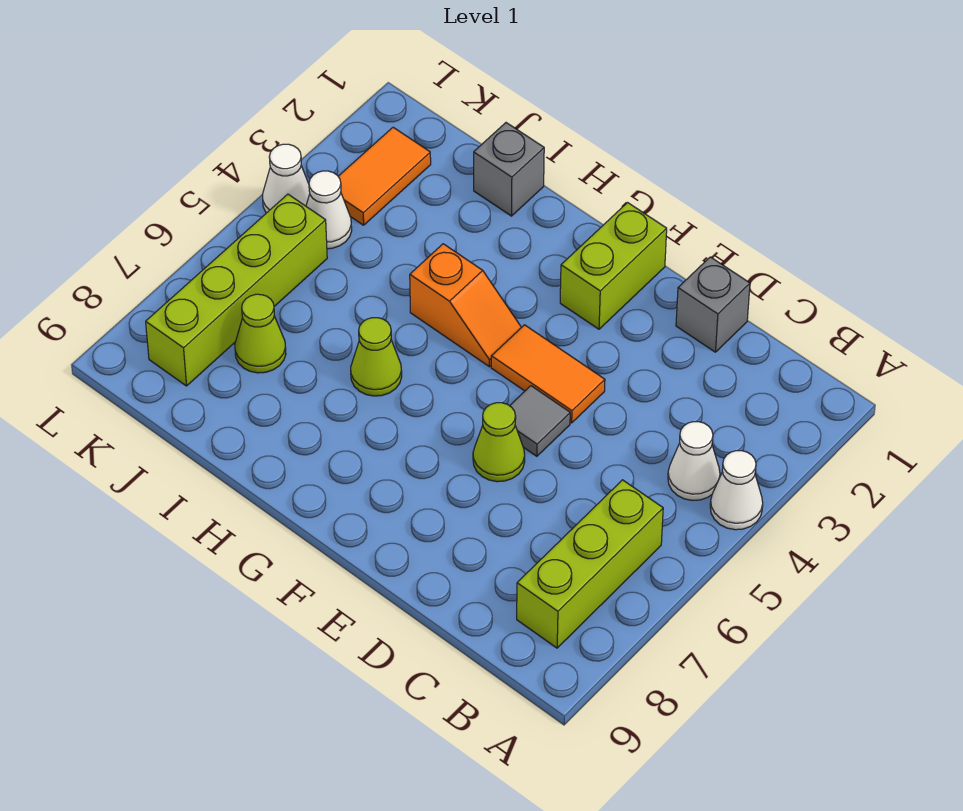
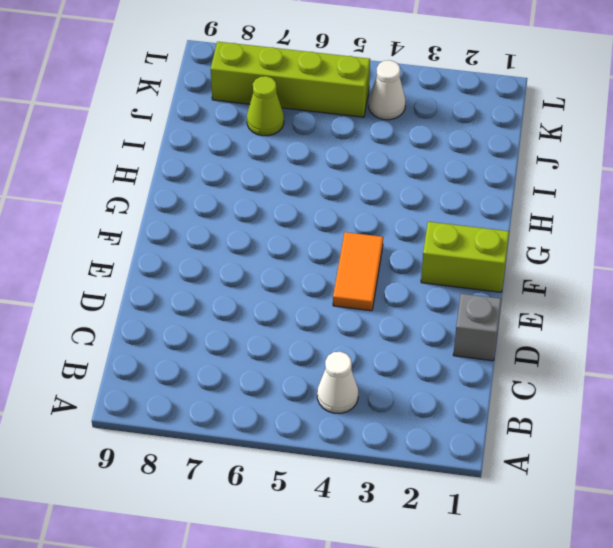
none -> white cone A4 level 1
none -> lime brick B6:B8 level 1
none -> grey tile E5 level 1

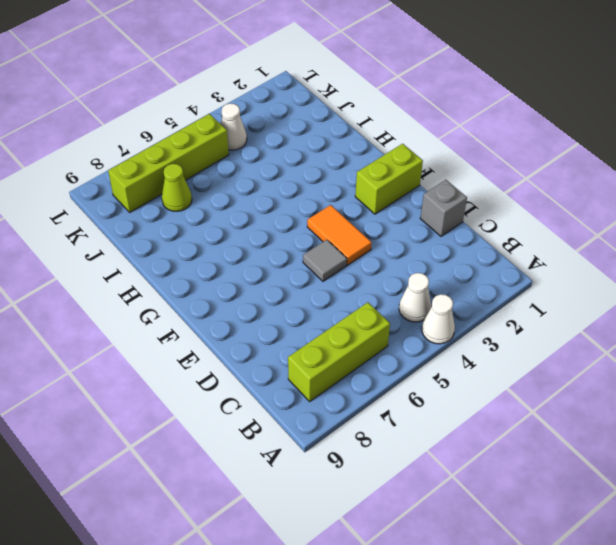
none -> lime cone E6 level 1
none -> orange slope G4:H4 level 1 top H
none -> lime cone H6 level 1

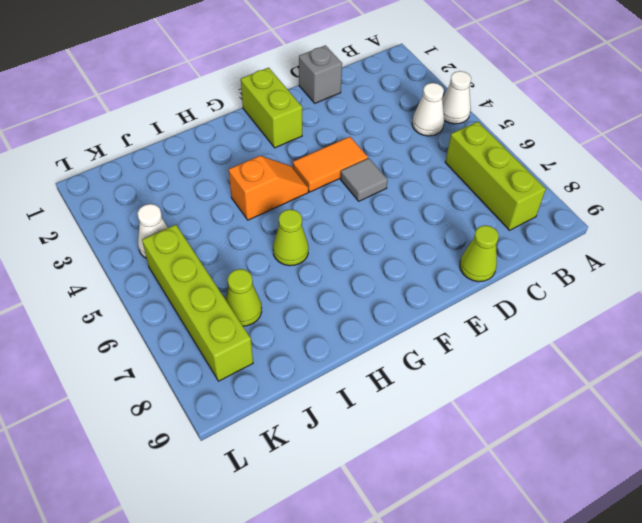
lime cone D9 level 1 -> lime cone E6 level 1
none -> grey brick I1 level 1
none -> orange tile K2:K3 level 1
none -> white cone L4 level 1

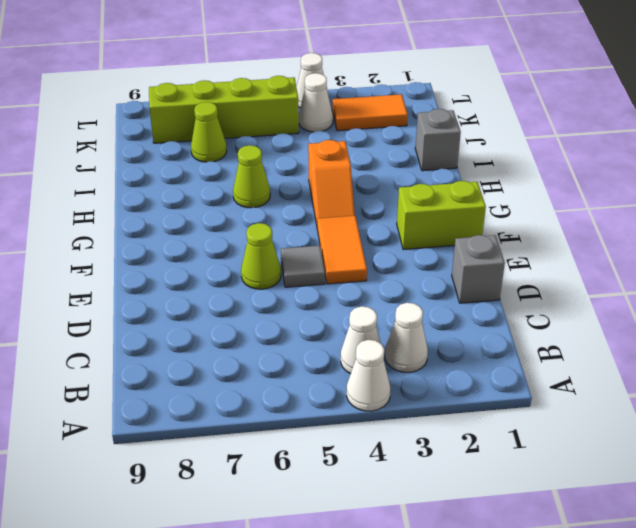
white cone B3 level 1 -> none
none -> lime brick B6:B8 level 1

